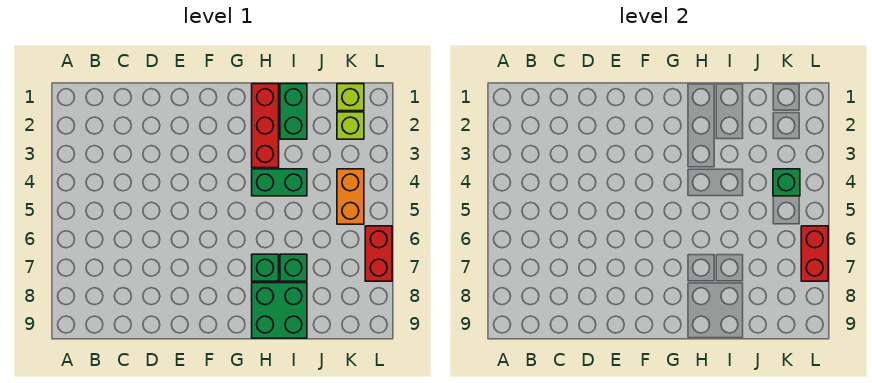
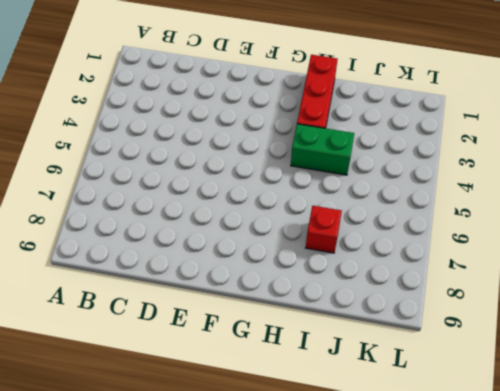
red brick I7 level 1 -> green brick I7 level 1
none -> green brick H7 level 1
none -> green brick H8:I9 level 1
none -> green brick I1:I2 level 1

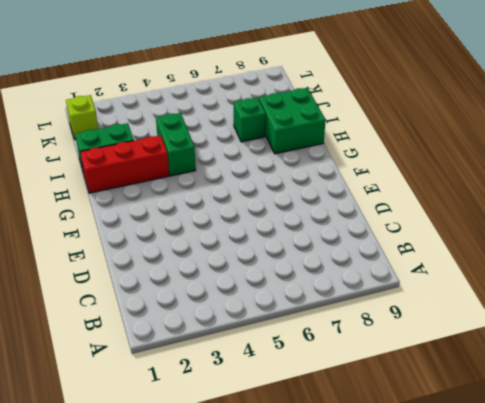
none -> green brick H7 level 1
none -> lime brick K2 level 1
none -> orange brick K4:K5 level 1

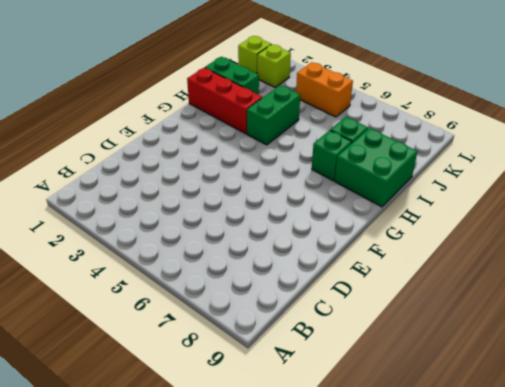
none -> red brick L6:L7 level 1
none -> green brick K4 level 2
none -> red brick L6:L7 level 2

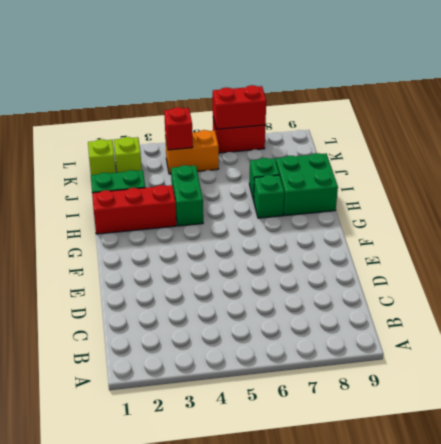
red brick K4 level 2 -> green brick K4 level 2

